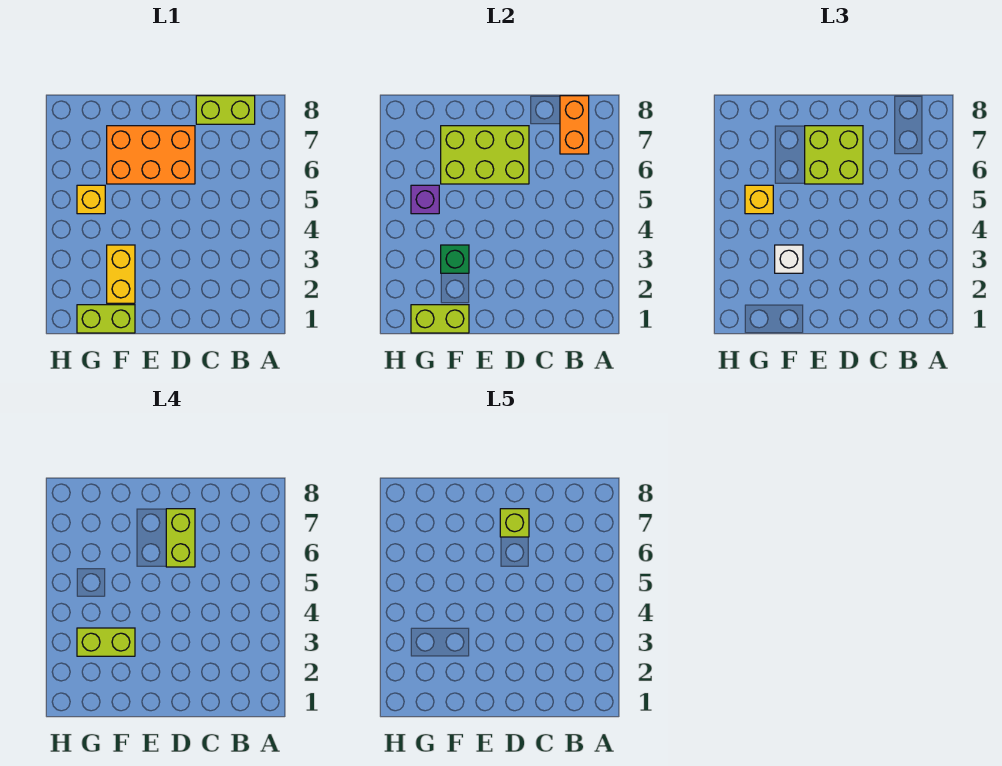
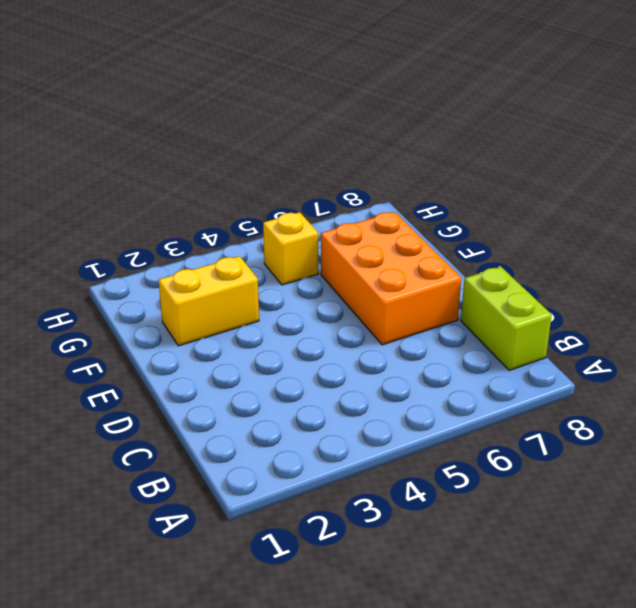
none -> lime brick F1:G1 level 1
none -> orange brick B7:B8 level 2
none -> lime brick D6:F7 level 2

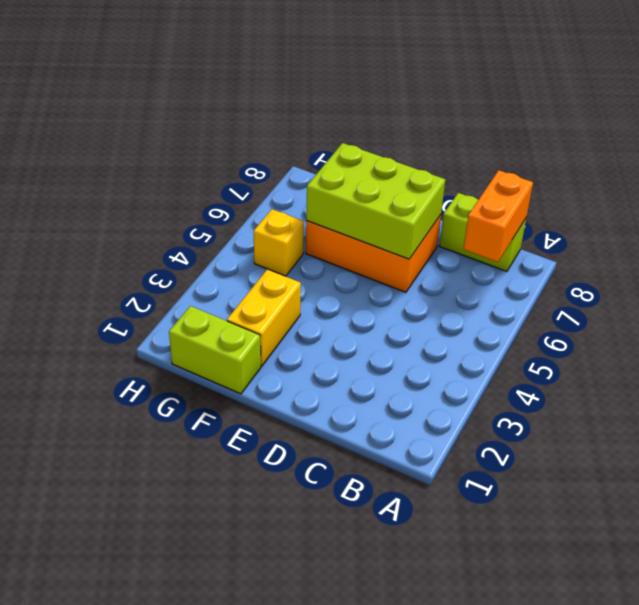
none -> lime brick F1:G1 level 2
none -> green brick F3 level 2
none -> purple brick G5 level 2

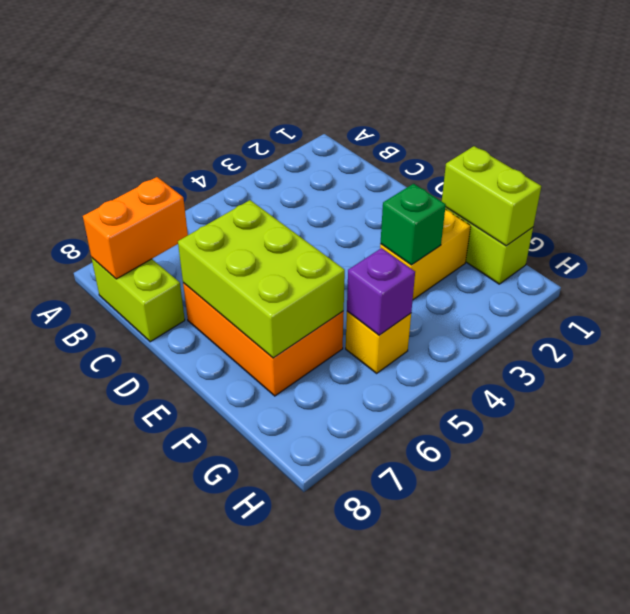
none -> lime brick D6:E7 level 3
none -> white brick F3 level 3
none -> yellow brick G5 level 3

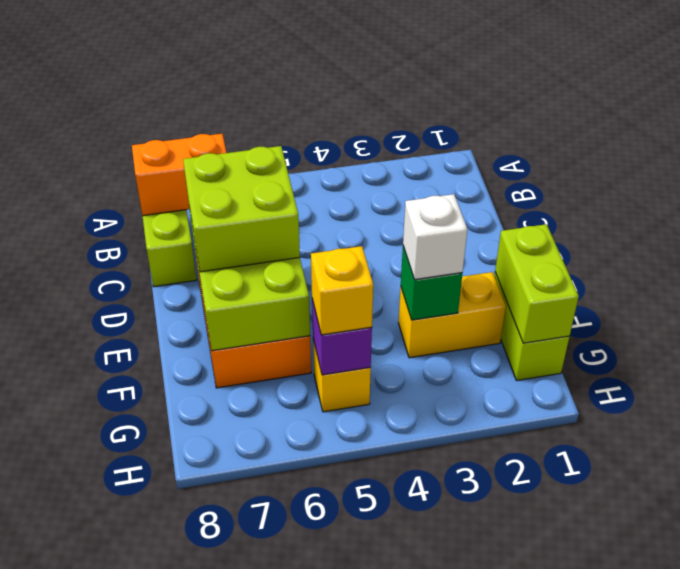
none -> lime brick D6:D7 level 4
none -> lime brick F3:G3 level 4
none -> lime brick D7 level 5

